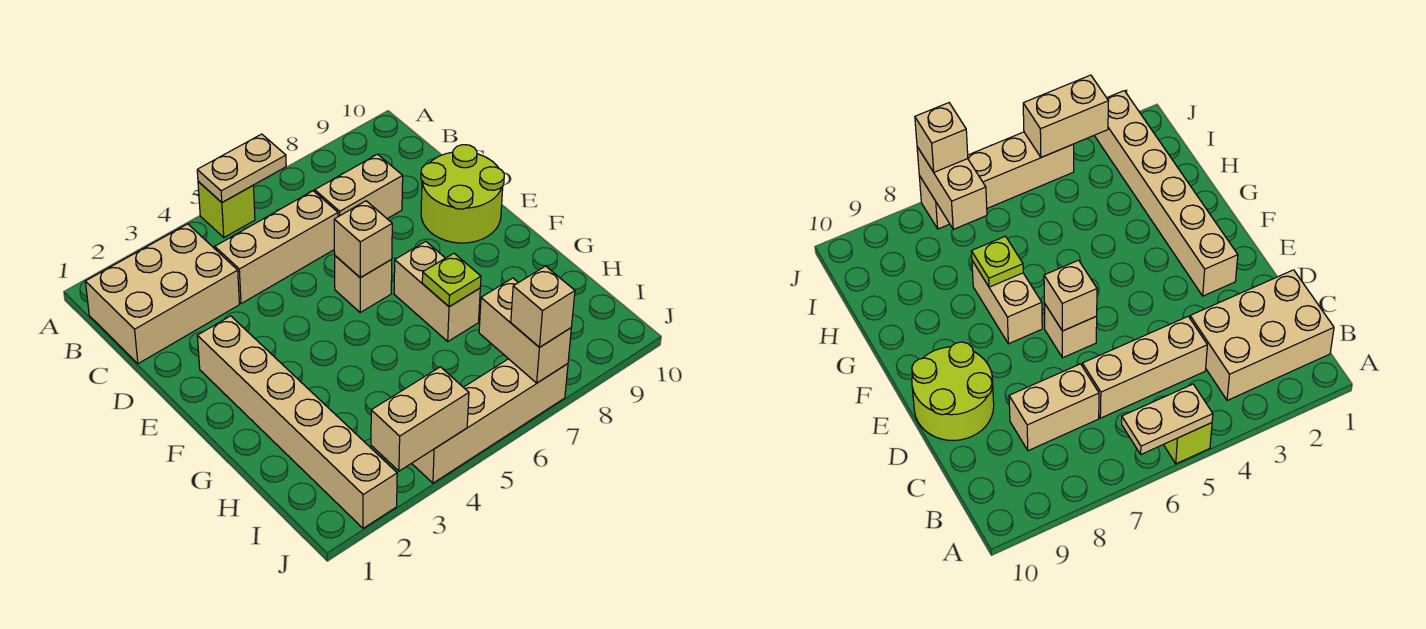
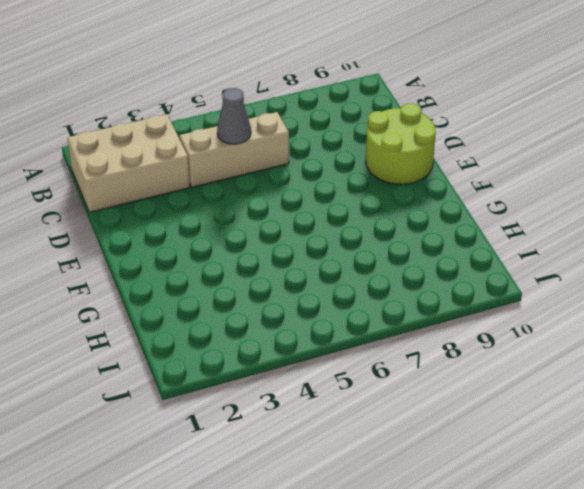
grey cone C5 level 2 -> none
none -> lime brick A5 level 1
none -> tan brick C7:C8 level 1
none -> tan brick E2:J2 level 1

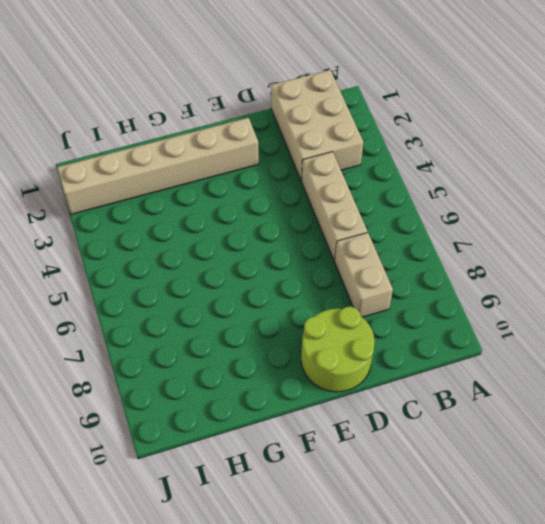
none -> lime brick A5 level 1
none -> tan brick E6 level 1
none -> tan brick F7:G7 level 1

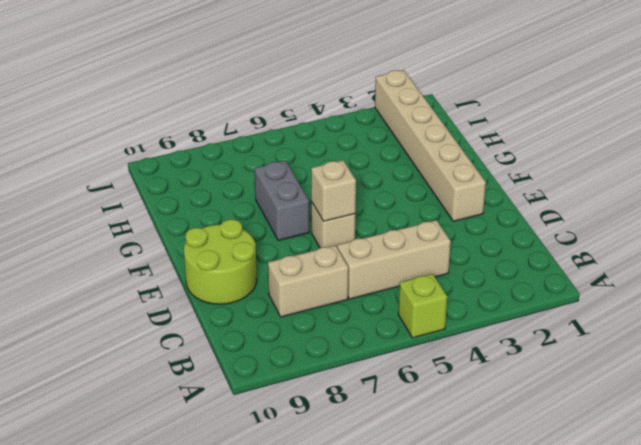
grey brick F7:G7 level 1 -> tan brick F7:G7 level 1
none -> tan brick B1:C3 level 1
none -> tan brick J4:J7 level 1
none -> tan plate A5:A6 level 2

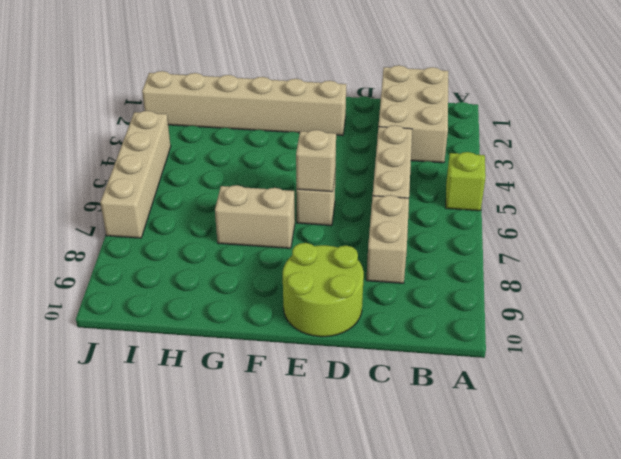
none -> tan plate A5:A6 level 2
none -> lime plate G7 level 2
none -> tan brick I7:J7 level 2

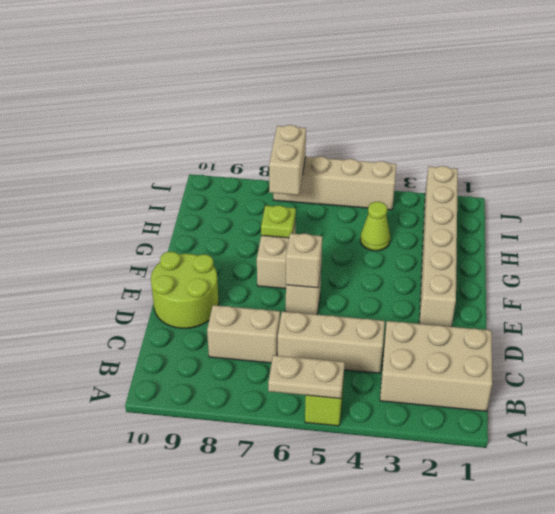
lime cone H4 level 1 -> none
none -> tan brick J3:J4 level 2
none -> tan brick J7 level 3

